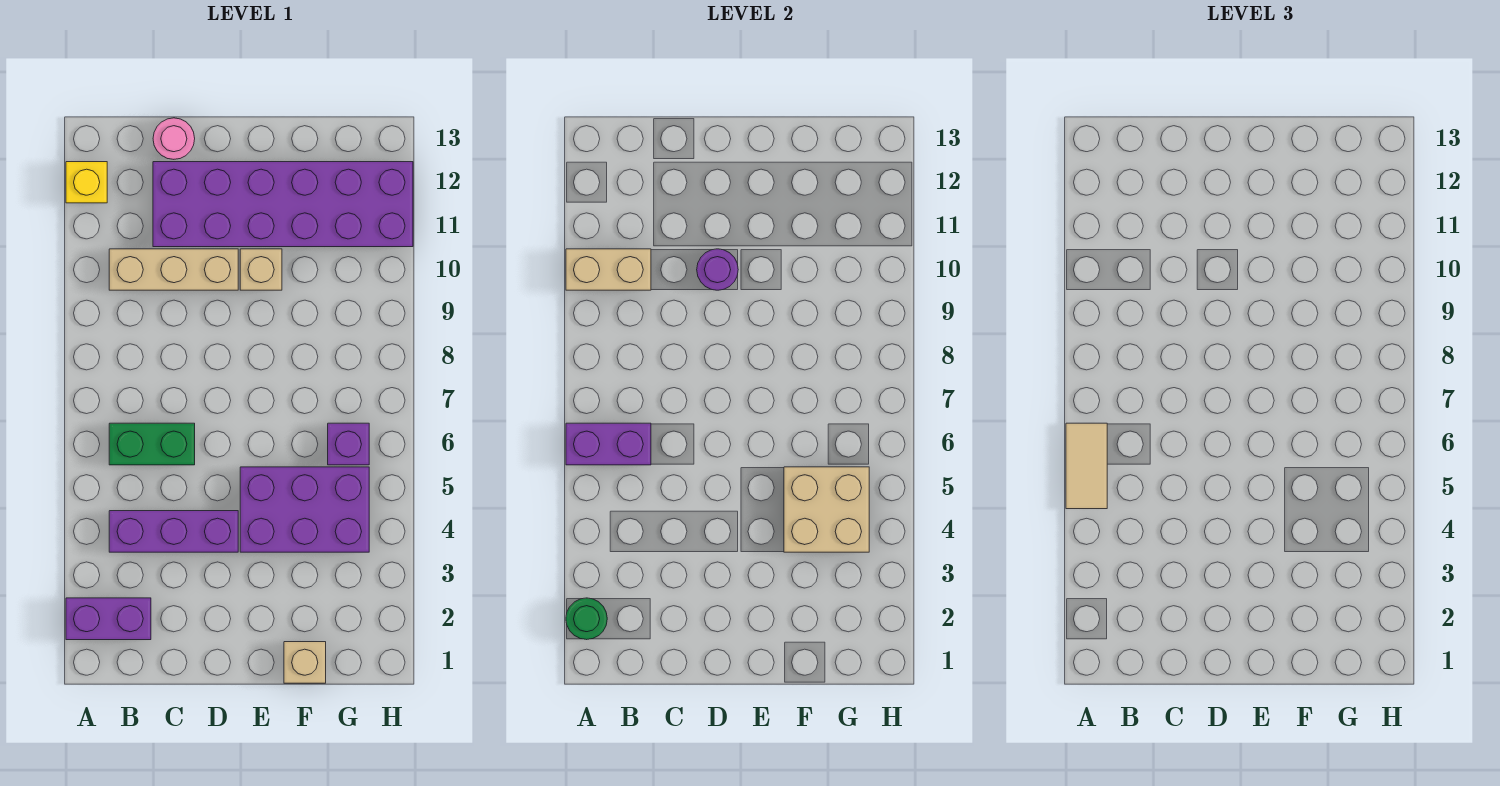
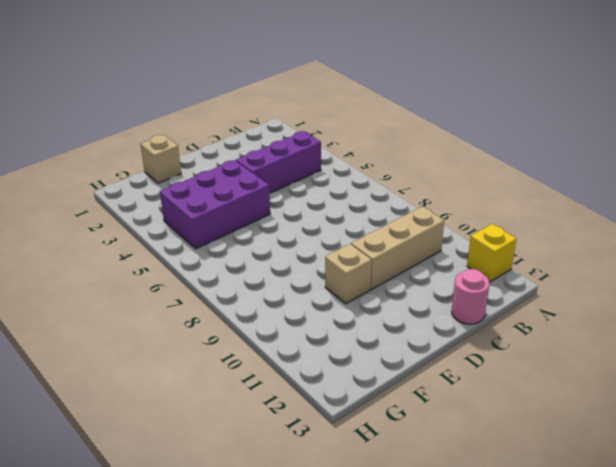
none -> purple brick A2:B2 level 1
none -> green brick B6:C6 level 1
none -> purple brick C11:H12 level 1

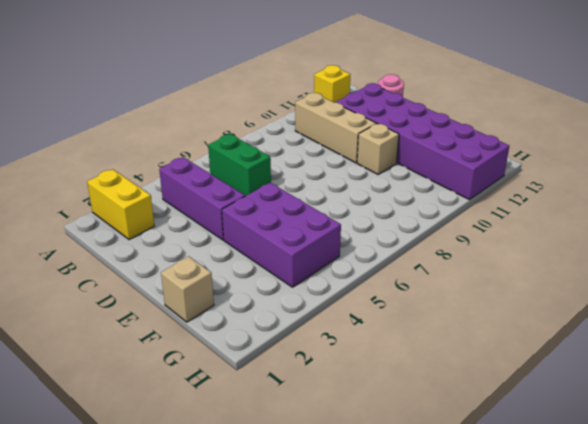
yellow brick A2:B2 level 1 -> purple brick A2:B2 level 1
none -> purple brick G6 level 1
none -> green round brick A2 level 2
none -> purple brick A6:B6 level 2

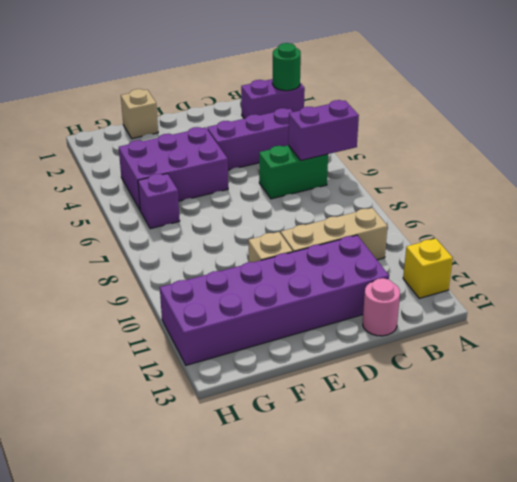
none -> tan brick A10:B10 level 2
none -> purple round brick D10 level 2
none -> tan brick F4:G5 level 2

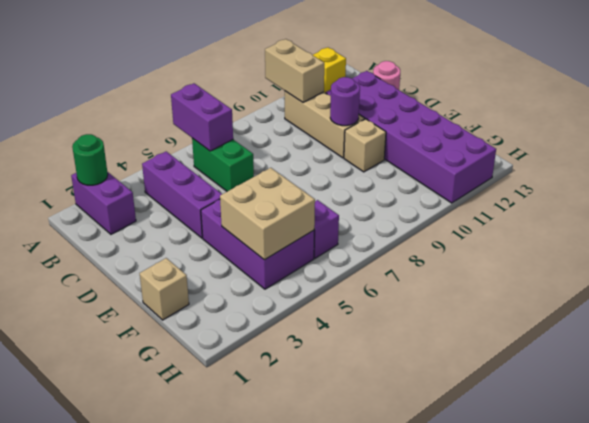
none -> tan tile A5:A6 level 3

